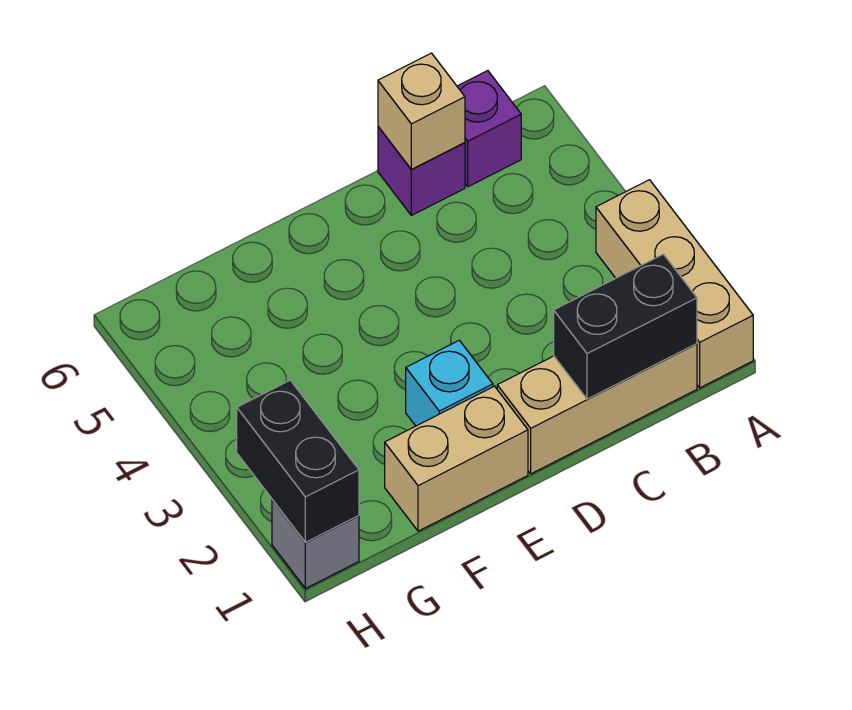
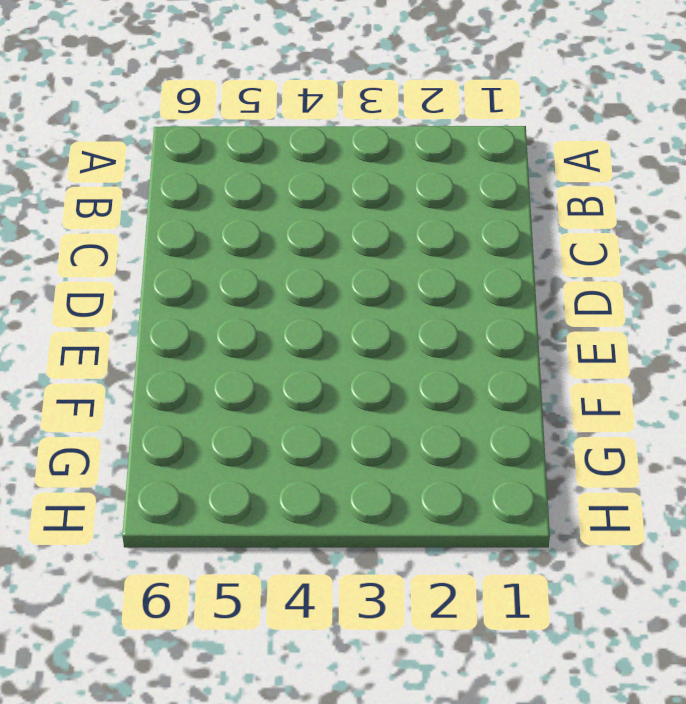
none -> tan brick A1:A3 level 1
none -> tan brick B1:D1 level 1

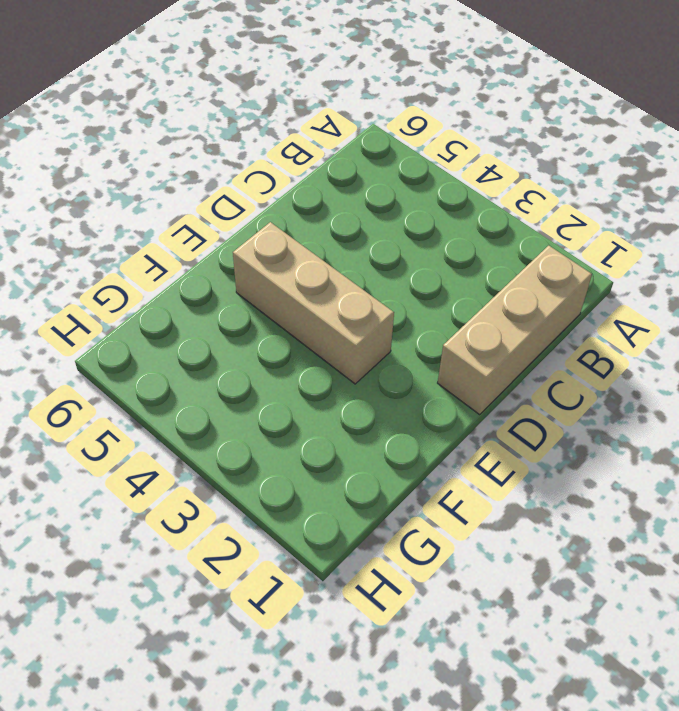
tan brick E3:E5 level 1 -> tan brick A1:A3 level 1
none -> purple brick B6 level 1
none -> purple brick C6 level 1

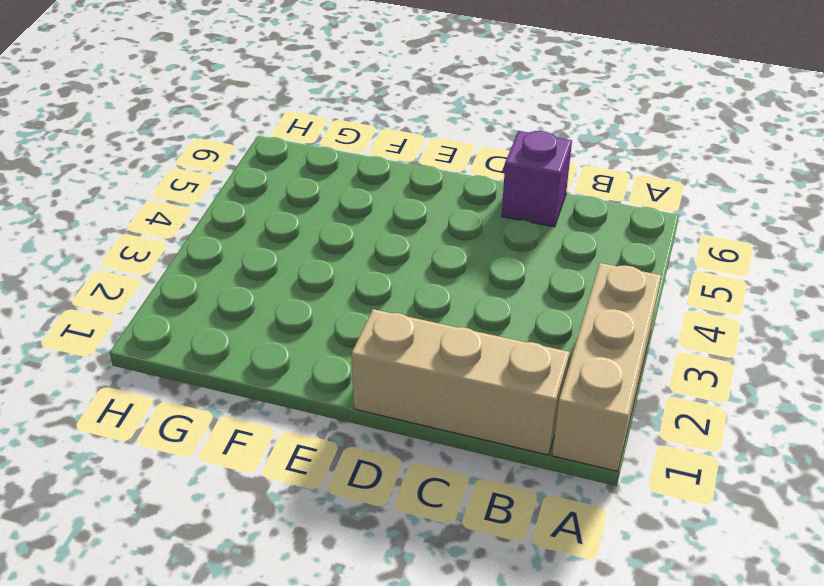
none -> purple brick B6 level 1
none -> tan brick E1:F1 level 1

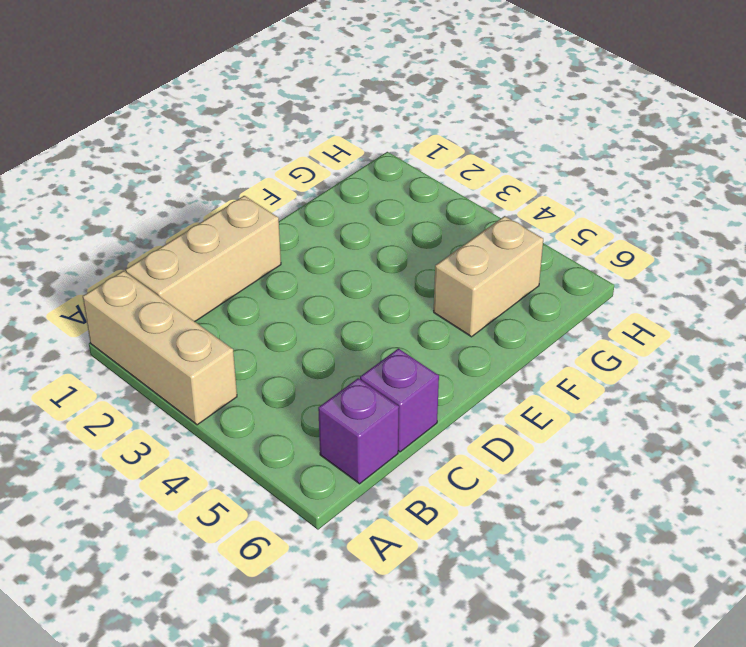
tan brick F5:G5 level 1 -> tan brick E1:F1 level 1
none -> cyan brick E2 level 1
none -> grey brick H1 level 1

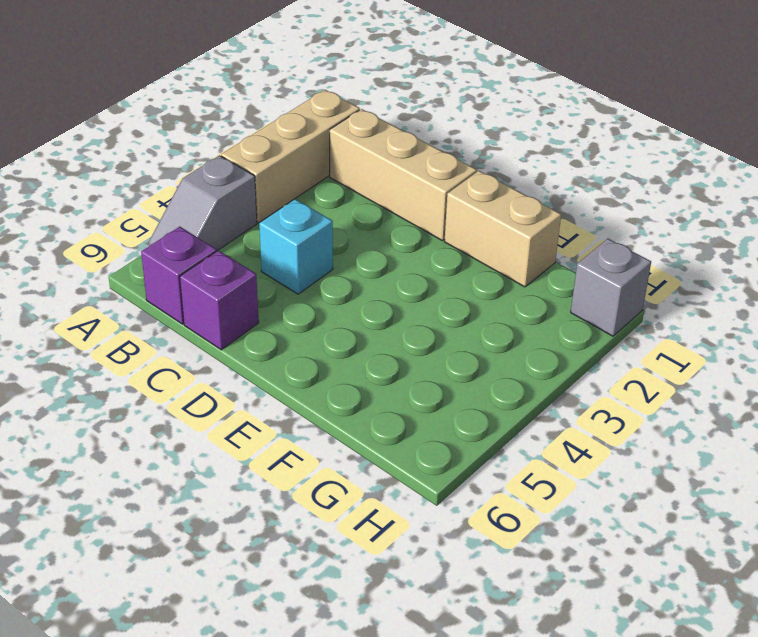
grey slope A4:A5 level 1 top 4 -> none
cyan brick C4 level 1 -> cyan brick E2 level 1
none -> black brick B1:C1 level 2
none -> tan brick C6 level 2

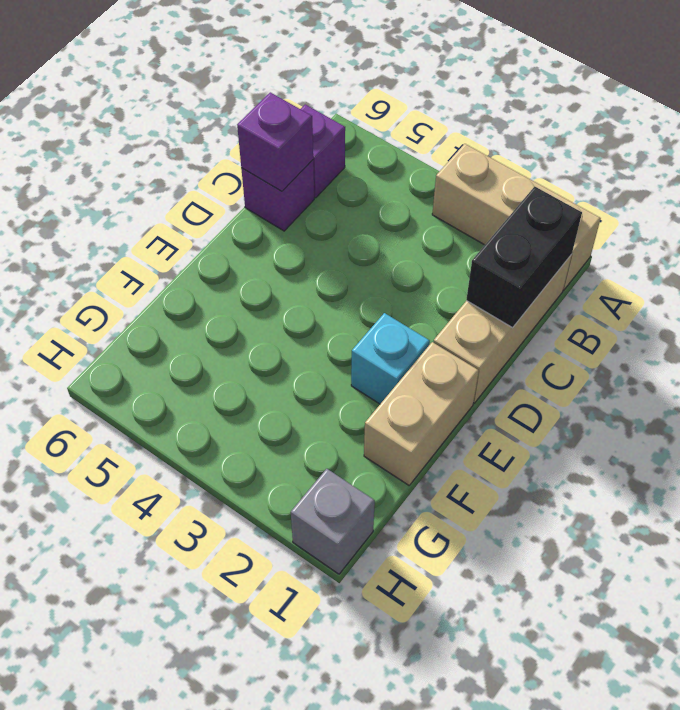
purple brick C6 level 2 -> tan brick C6 level 2
none -> black brick H1:H2 level 2

